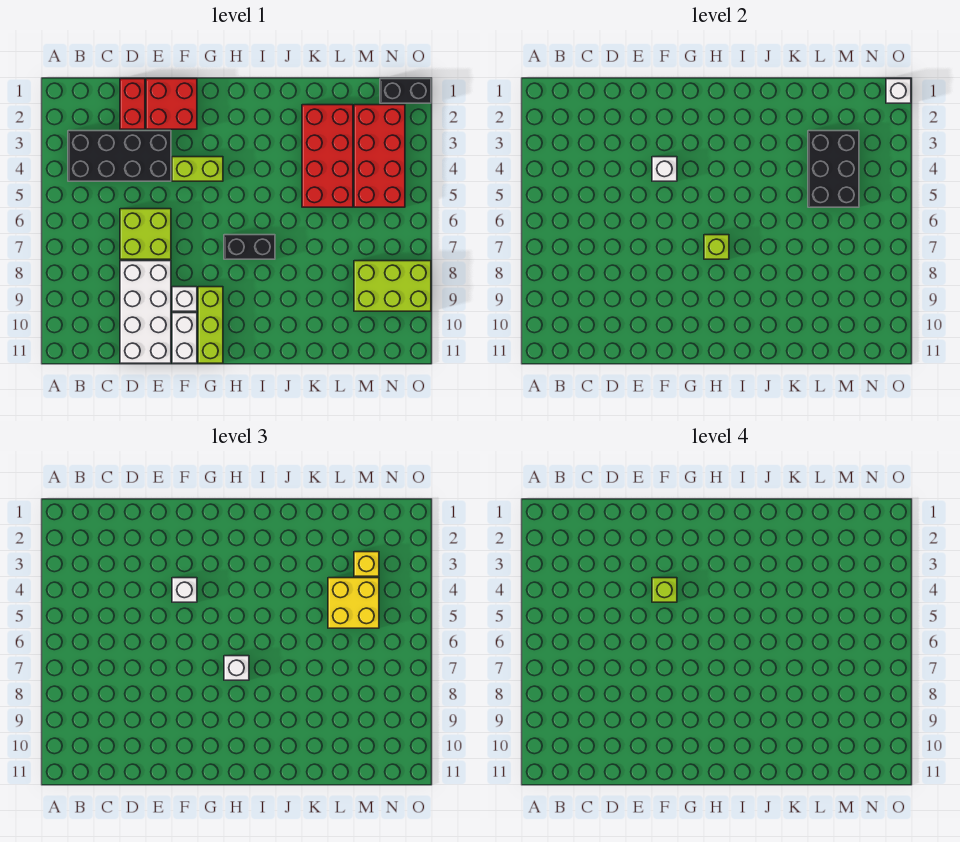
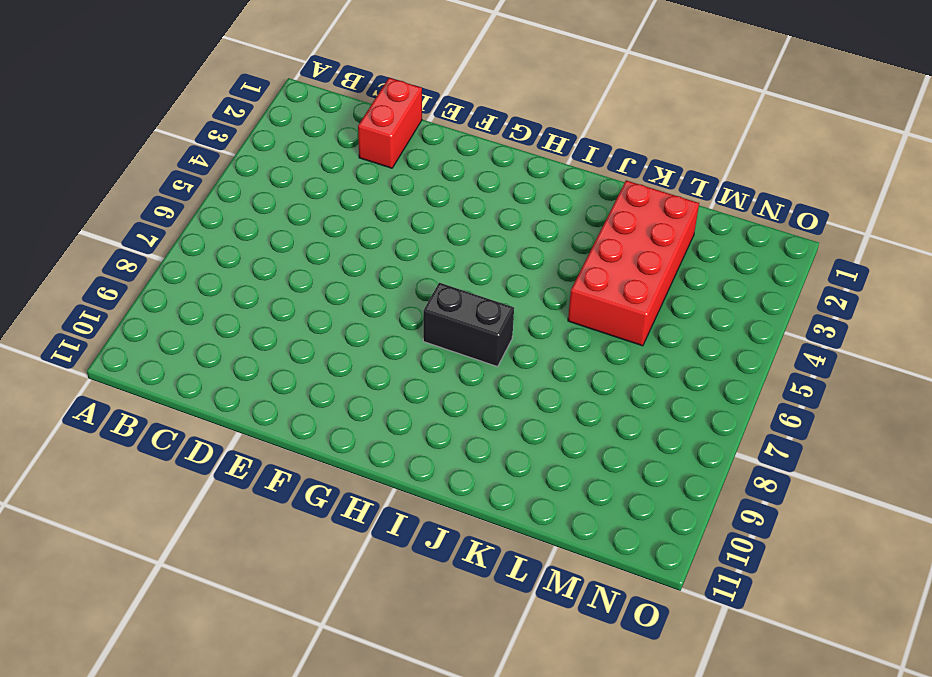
none -> black brick B3:E4 level 1
none -> lime brick D6:E7 level 1
none -> white brick D8:E11 level 1

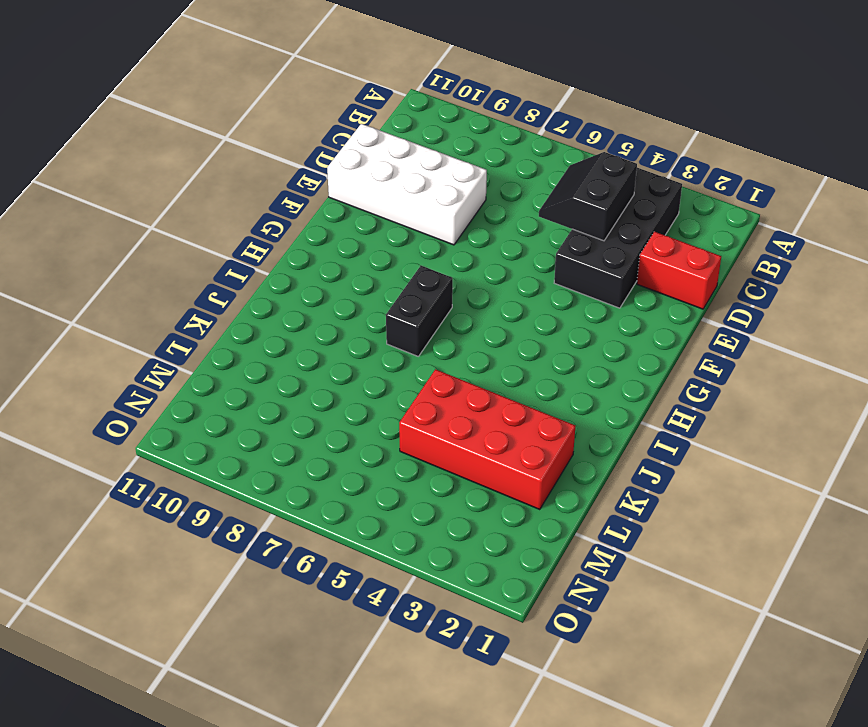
black slope C4:D5 level 2 top 4 -> none
none -> lime brick D6:E7 level 1
none -> red brick E1:F2 level 1
none -> lime brick F4:G4 level 1

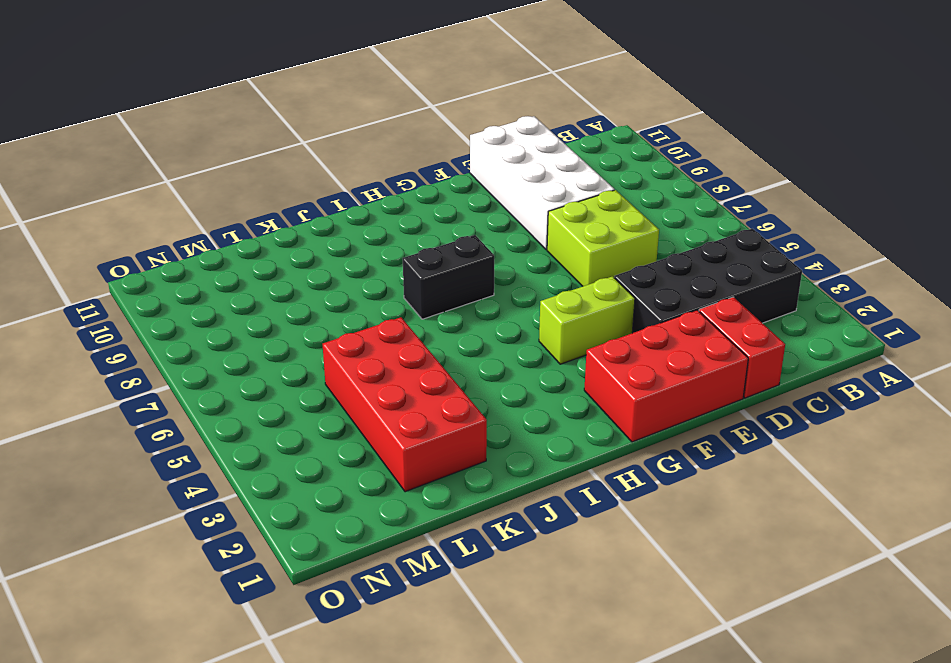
red brick E1:G2 level 1 -> red brick E1:F2 level 1
none -> white brick F9 level 1
none -> white brick F10:F11 level 1
none -> lime brick G9:G11 level 1

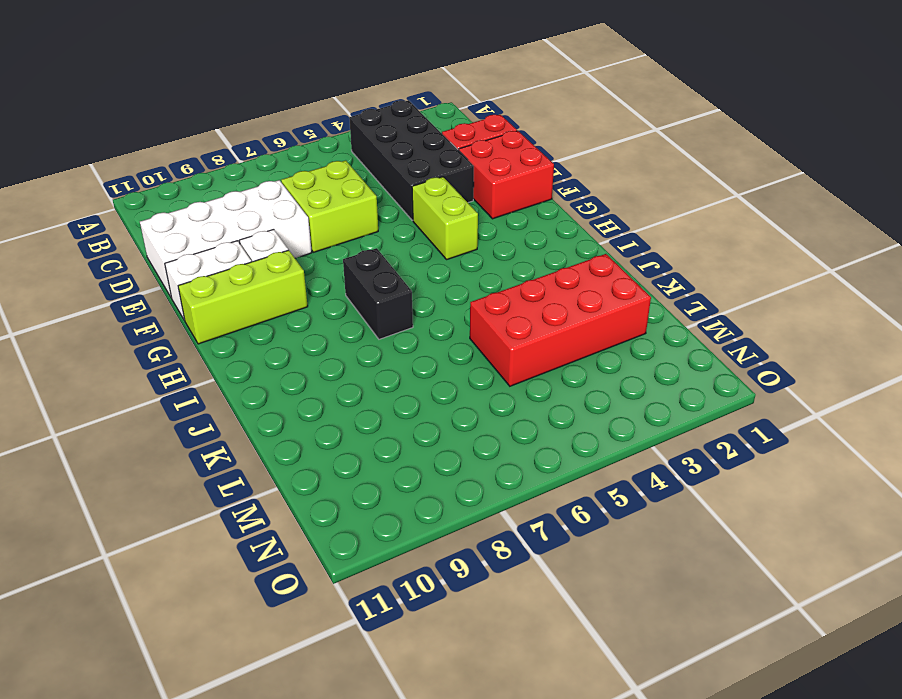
none -> red brick M2:N5 level 1
none -> lime brick M8:O9 level 1
none -> black brick N1:O1 level 1

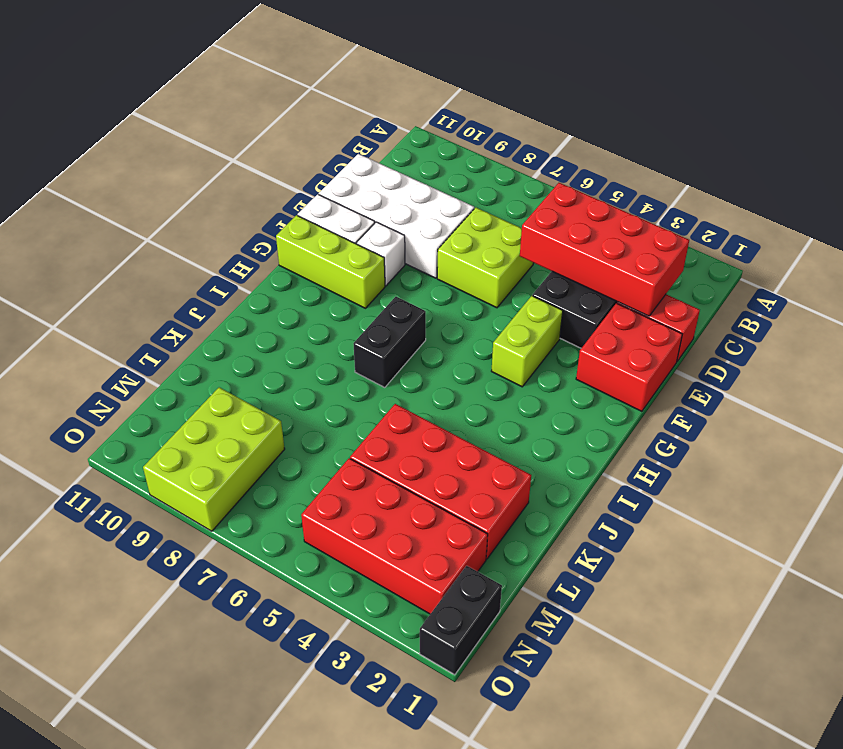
red brick C2:D5 level 2 -> none
none -> white brick F4 level 2
none -> lime brick H7 level 2
none -> black brick L3:M5 level 2

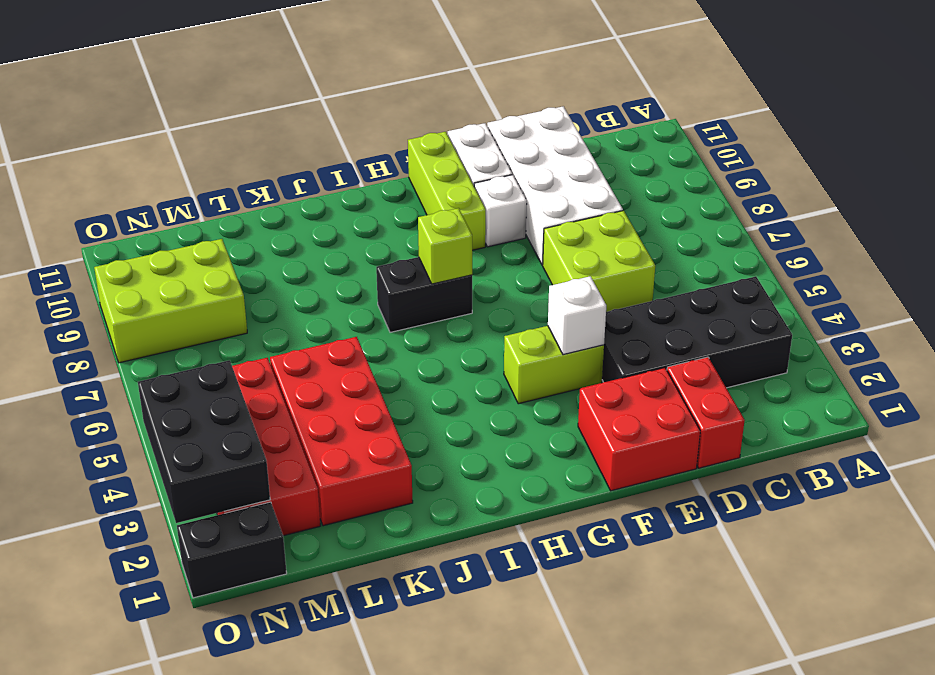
black brick N2:O4 level 2 -> black brick L3:M5 level 2
none -> white brick O1 level 2
none -> white brick F4 level 3
none -> white brick H7 level 3

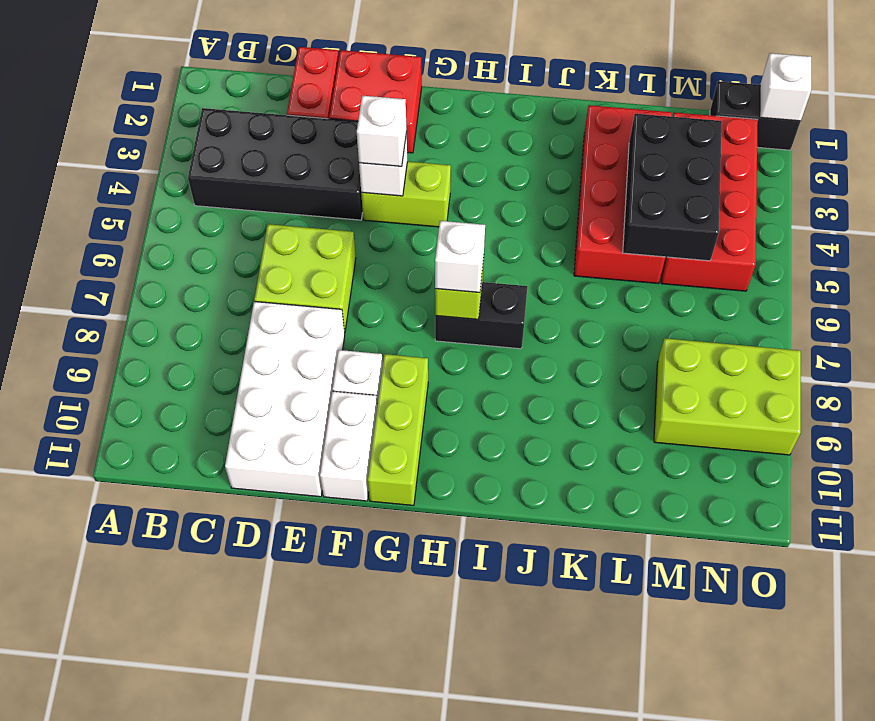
none -> yellow brick L4:M5 level 3
none -> yellow brick M3 level 3
none -> lime brick F4 level 4

